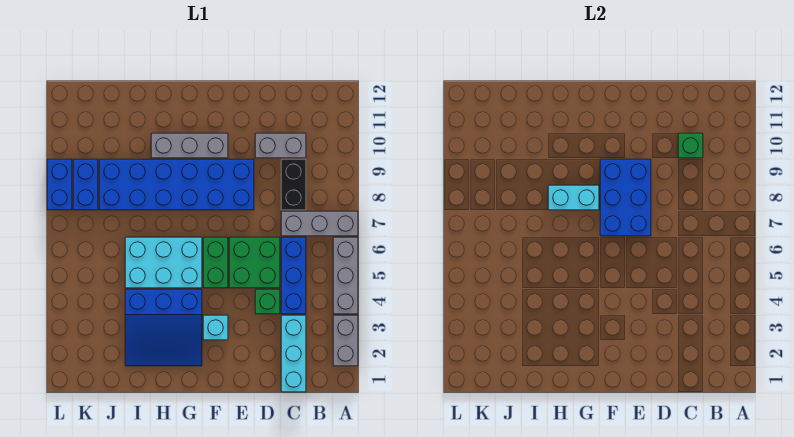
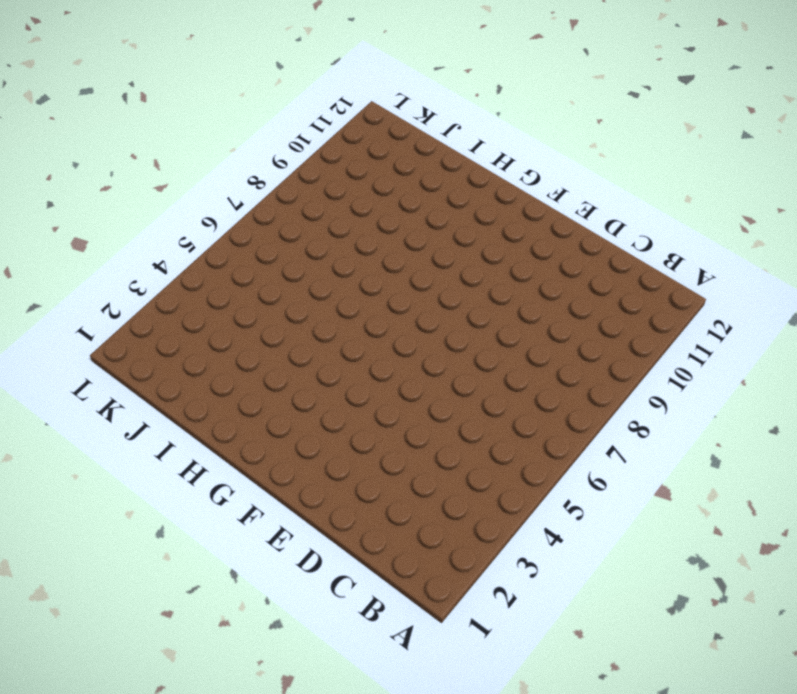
none -> grey brick A2:A3 level 1
none -> grey brick A4:A6 level 1
none -> grey brick A7:C7 level 1

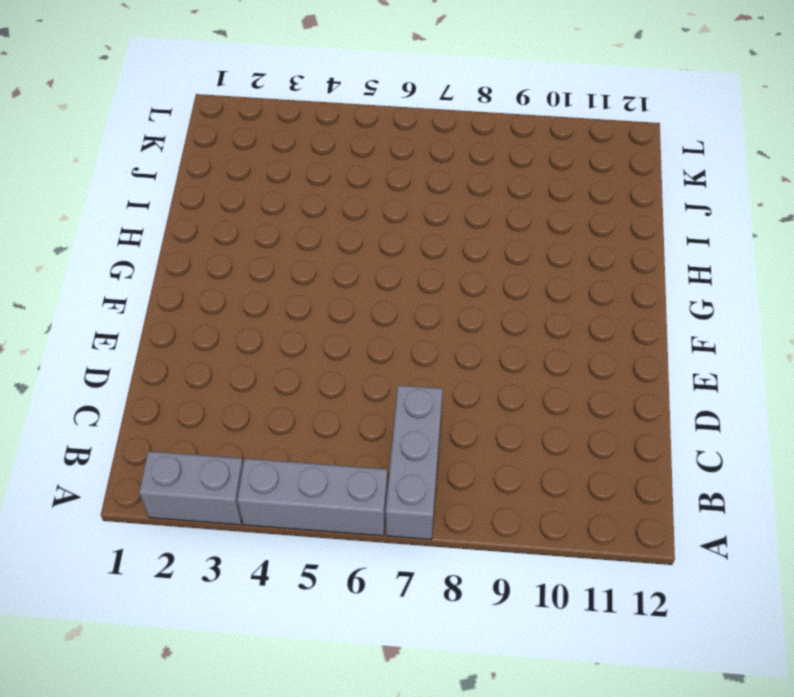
none -> cyan brick C1:C3 level 1
none -> blue brick C4:C6 level 1
none -> black brick C8:C9 level 1

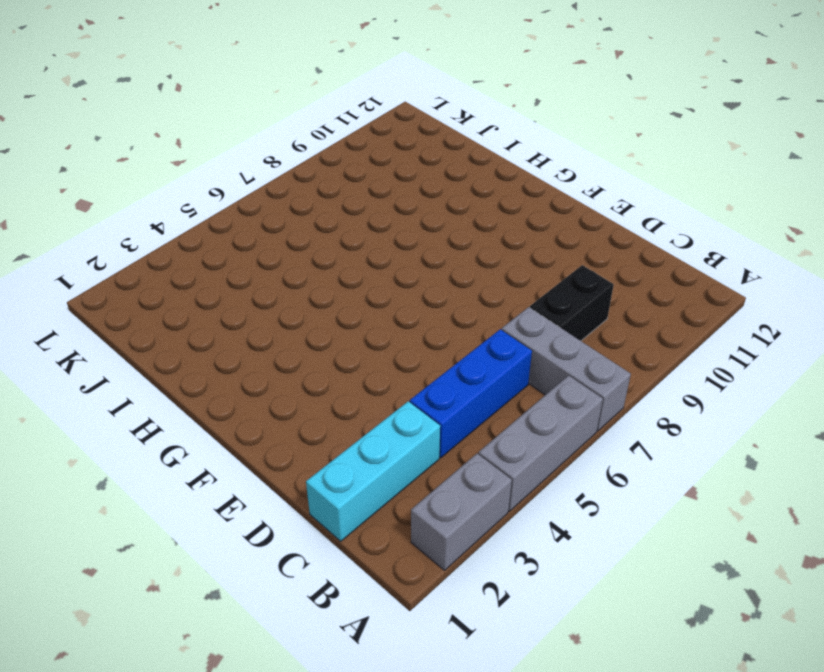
none -> grey brick C10:D10 level 1
none -> green brick D4 level 1
none -> green brick D5:E6 level 1

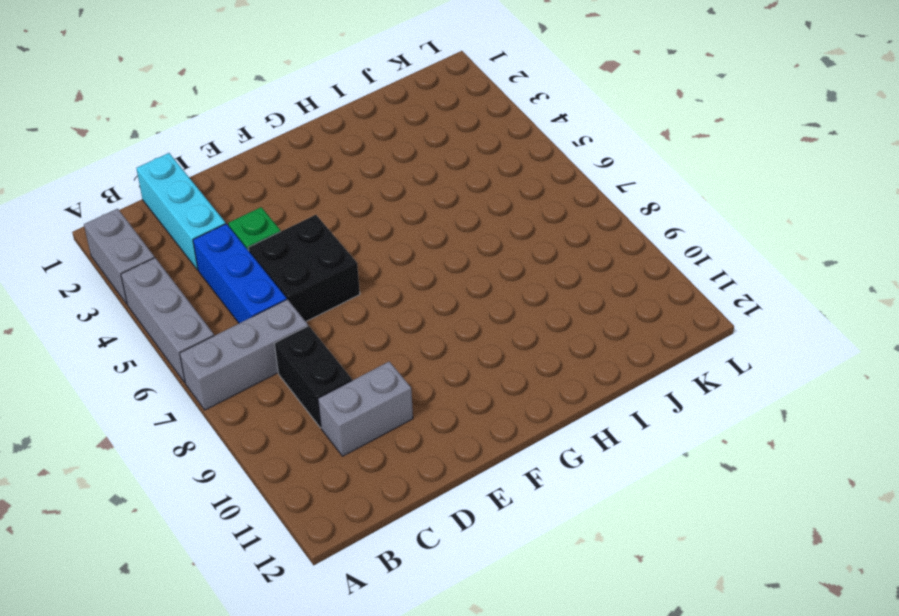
black brick D5:E6 level 1 -> green brick D5:E6 level 1
none -> blue brick E8:J9 level 1
none -> cyan brick F3 level 1
none -> green brick F5:F6 level 1

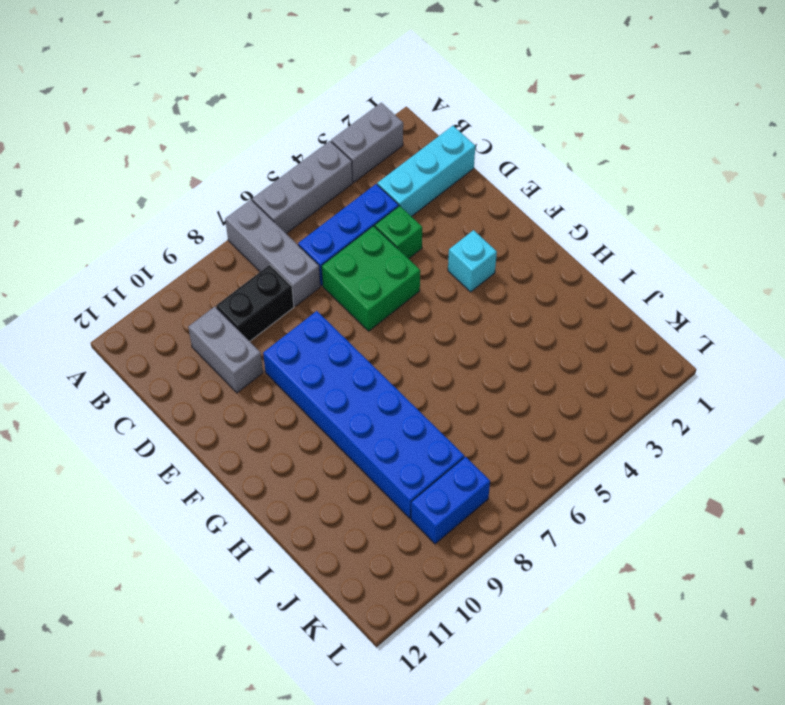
none -> green brick F5:F6 level 1
none -> grey brick F10:H10 level 1
none -> blue slope G2:I4 level 1 top 4

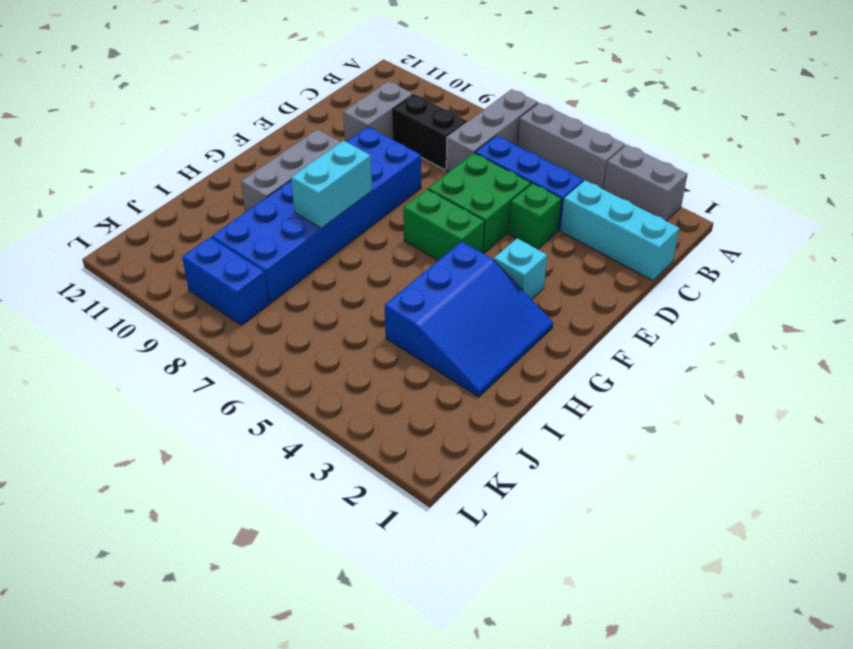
none -> cyan brick G5:I6 level 1
none -> blue brick L8:L9 level 1
none -> green brick C10 level 2

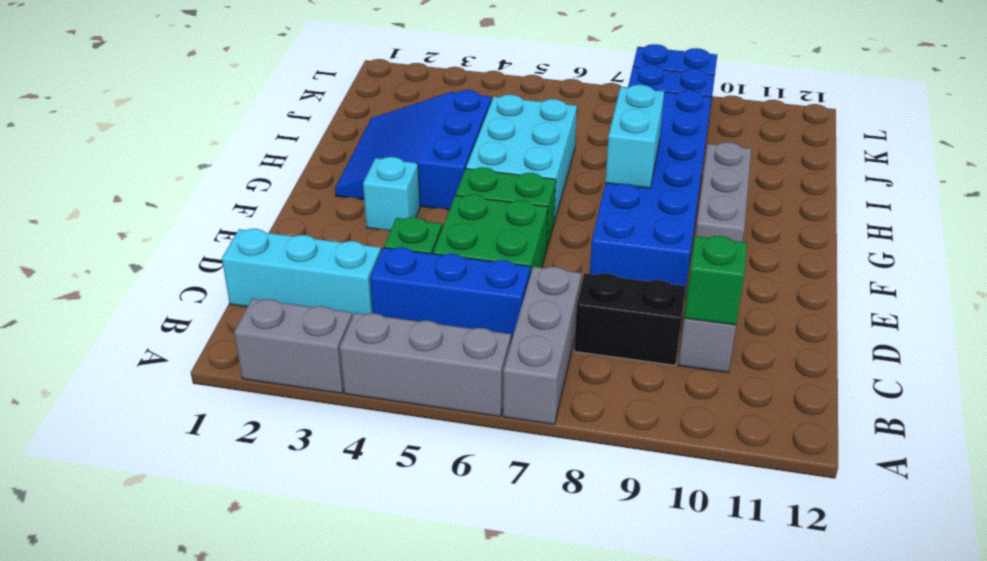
none -> blue brick E7:F9 level 2

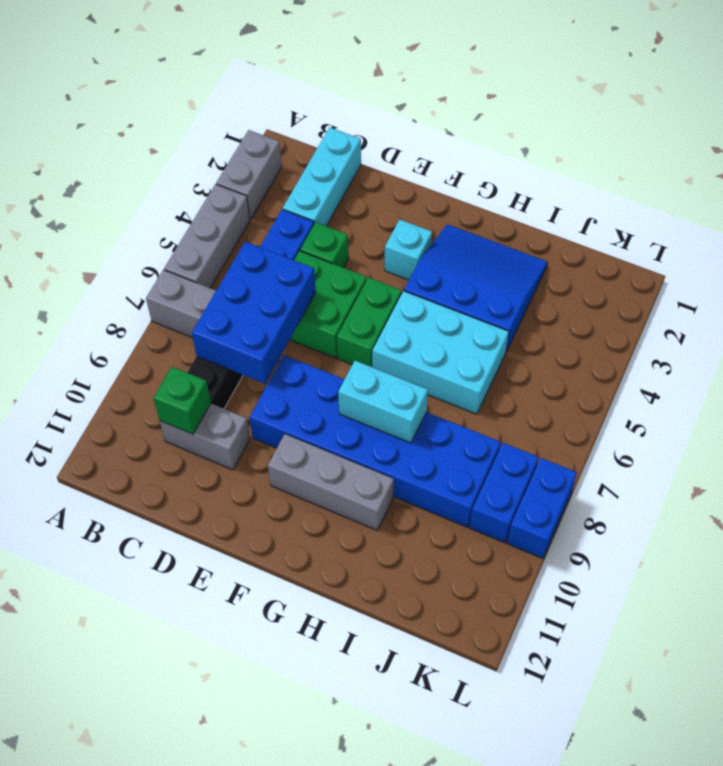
blue brick C6:D8 level 2 -> blue brick E7:F9 level 2

